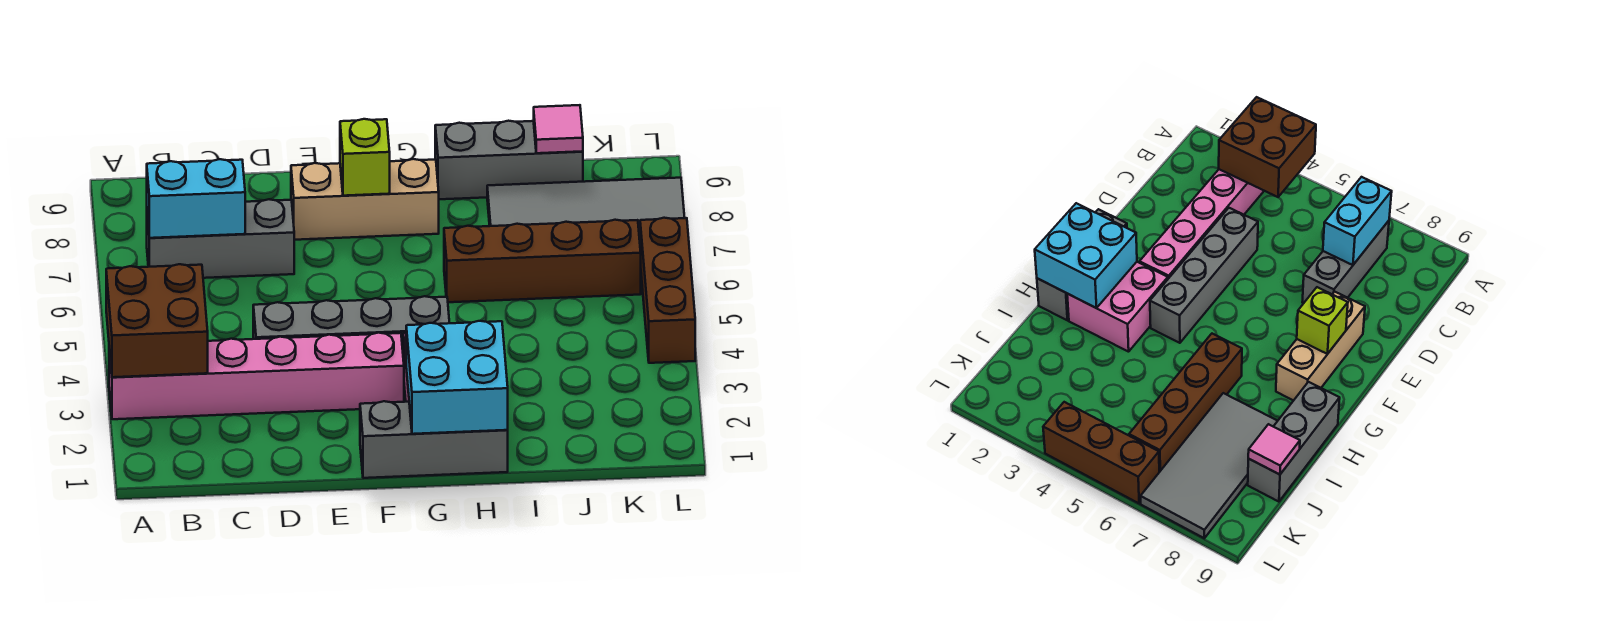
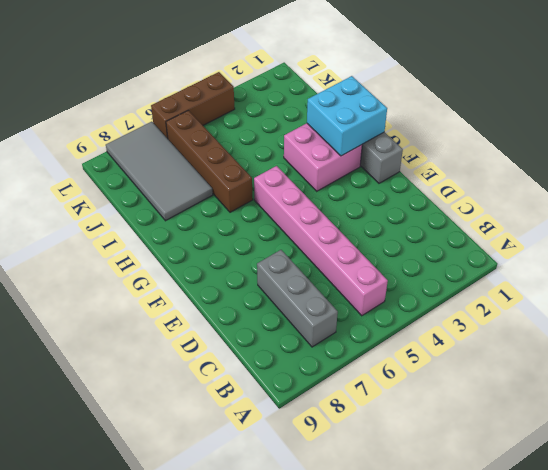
pink brick B5:G5 level 1 -> pink brick A3:F3 level 1
none -> grey brick D4:G4 level 1
none -> tan brick E8:G8 level 1
none -> grey brick H9:J9 level 1

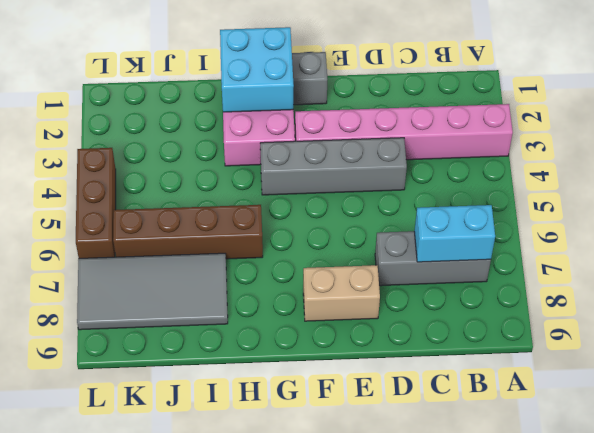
tan brick E8:F8 level 1 -> tan brick E8:G8 level 1
none -> grey brick H9:J9 level 1
none -> brown brick A3:B4 level 2
none -> lime brick F8 level 2

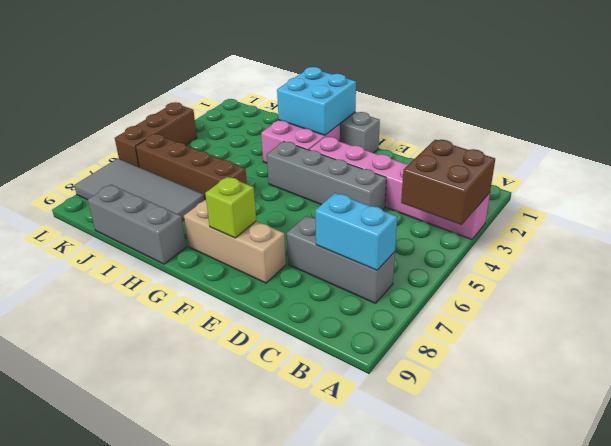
none -> pink tile J9 level 2

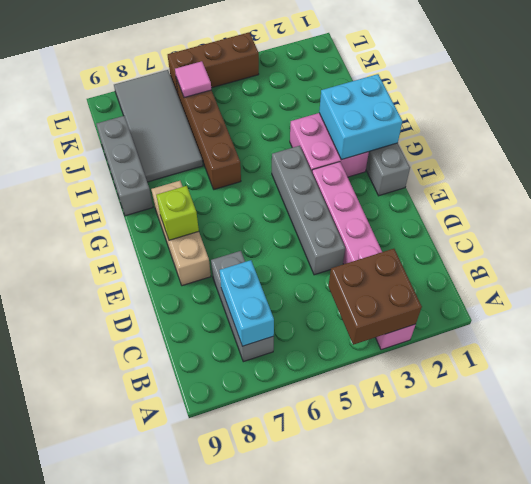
pink tile K6 level 2 -> pink tile J9 level 2

